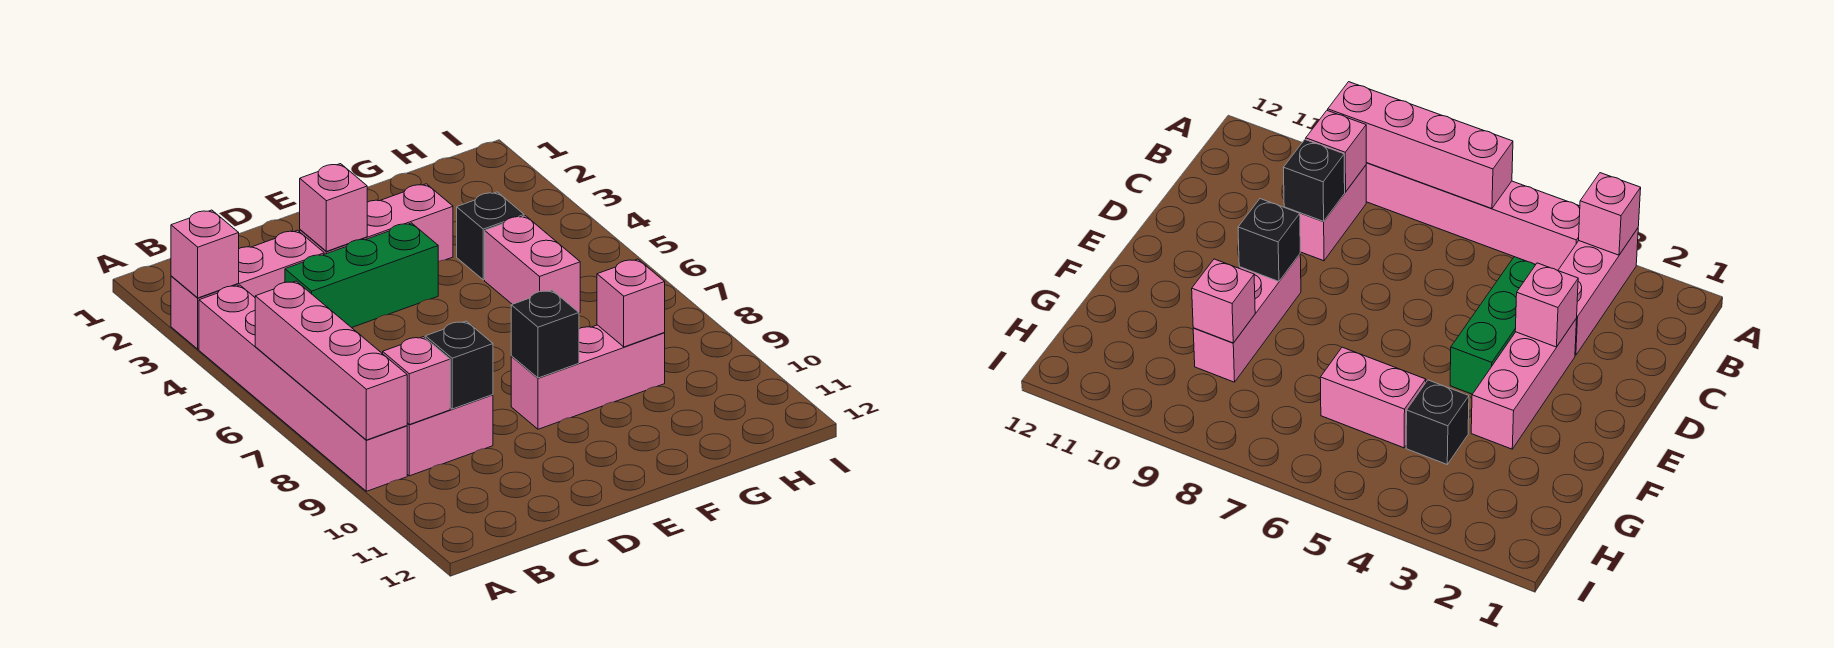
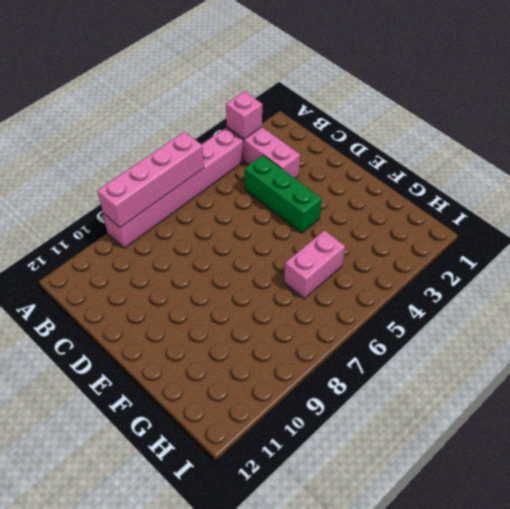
none -> pink brick B9:C9 level 1
none -> pink brick D3:F3 level 1
none -> pink brick E9:G9 level 1

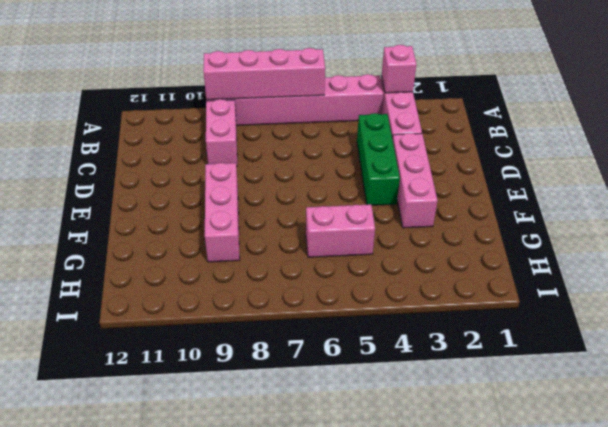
none -> black brick G4 level 1
none -> pink brick B9 level 2
none -> black brick C9 level 2

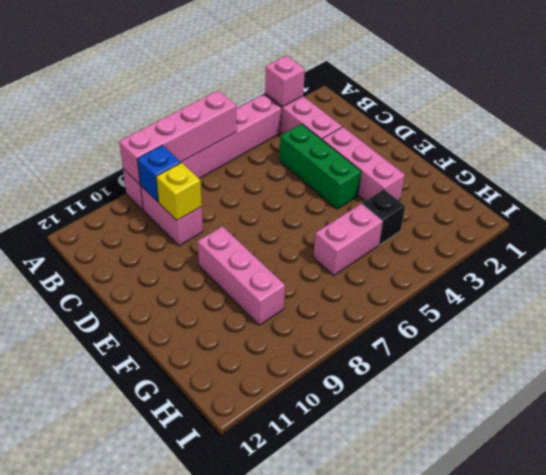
blue brick B9 level 2 -> pink brick B9 level 2
yellow brick C9 level 2 -> black brick C9 level 2
none -> pink brick D3 level 2
none -> black brick E9 level 2
none -> pink brick G9 level 2

